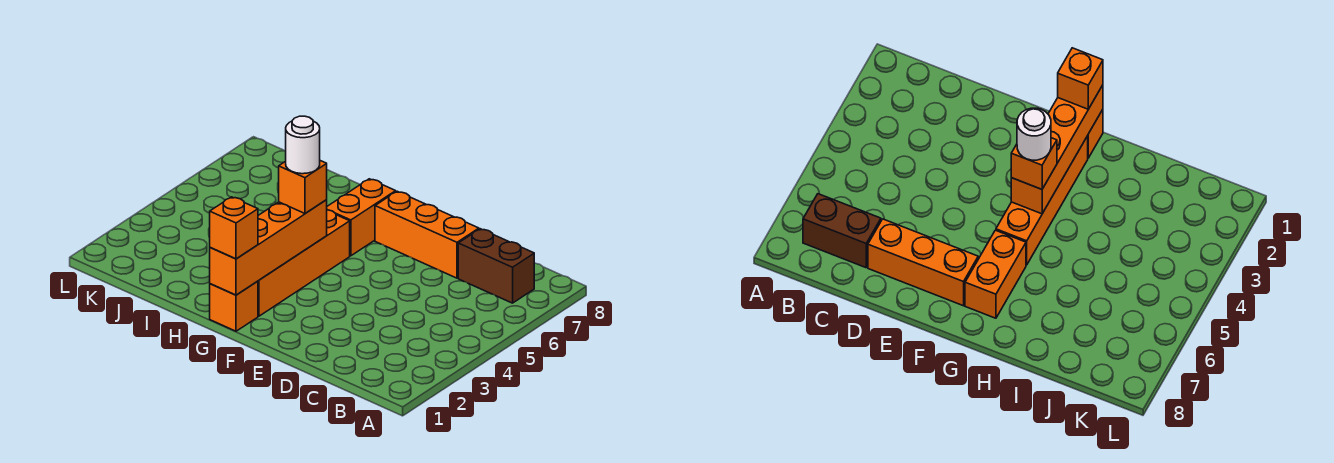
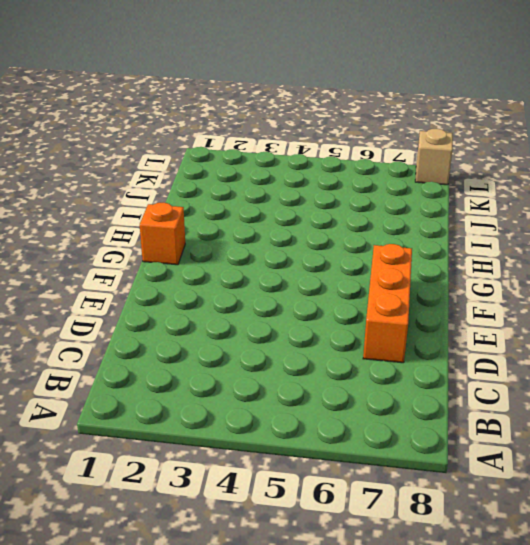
tan brick L8 level 1 -> none
none -> brown brick B7:C7 level 1
none -> orange brick G2:G5 level 1

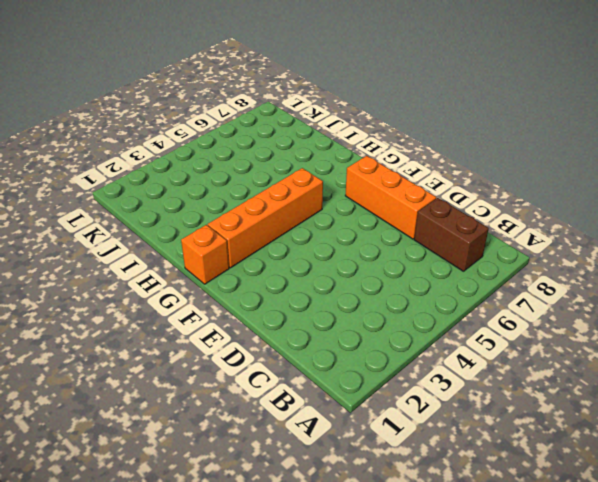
none -> orange brick G6:G7 level 1
none -> orange brick G1:G4 level 2

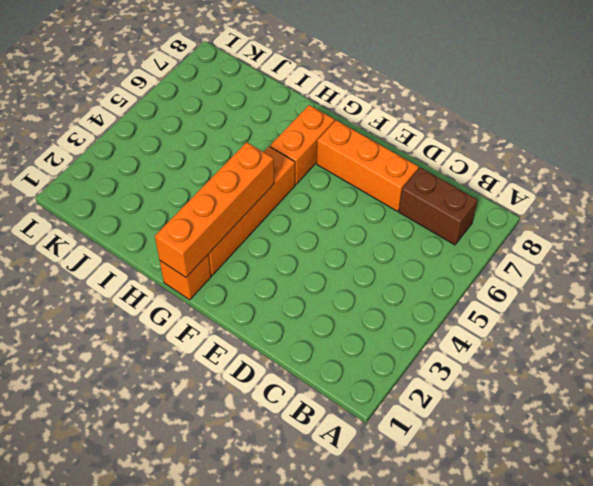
none -> orange brick G1 level 3
none -> orange brick G4 level 3

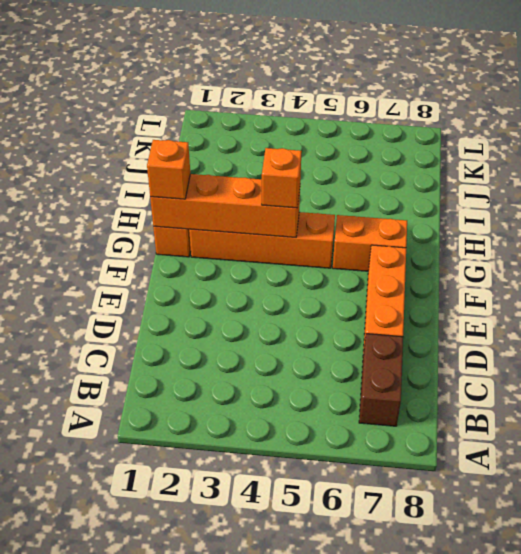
none -> white round brick G4 level 4

